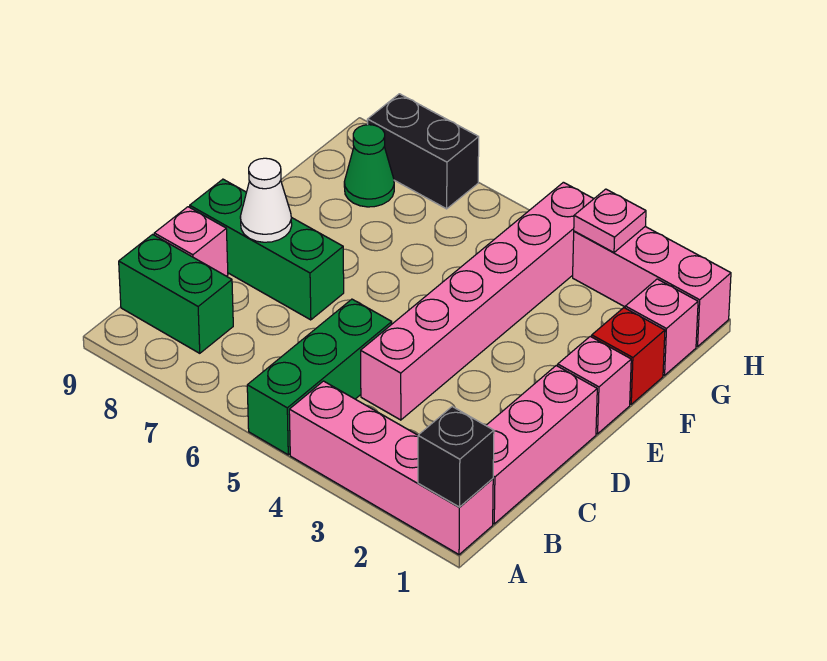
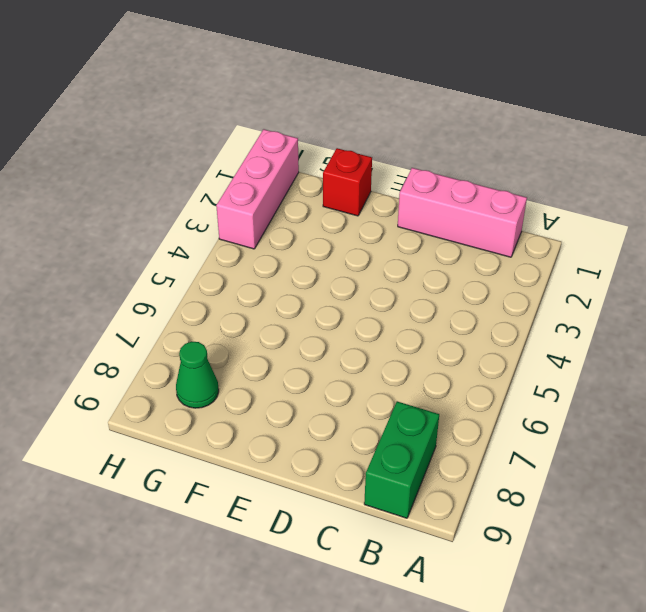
none -> pink brick A1:A4 level 1
none -> green brick A5:C5 level 1
none -> pink brick C4:H4 level 1

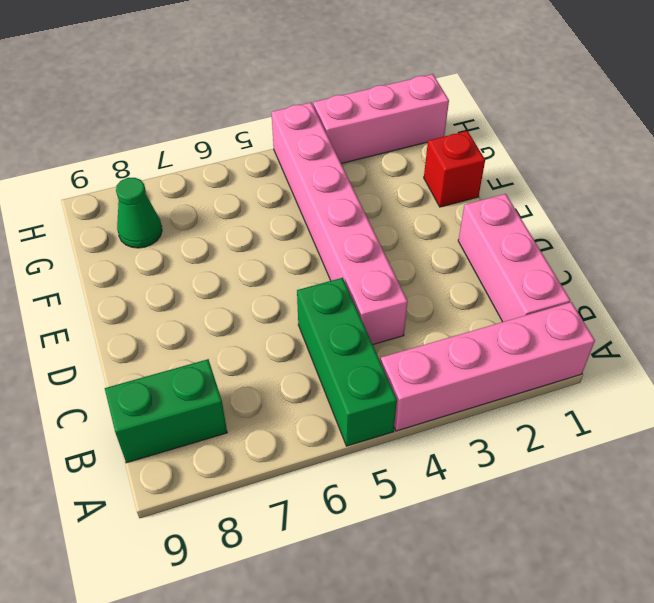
none -> pink brick C9 level 1
none -> green brick D7:D9 level 1
none -> pink brick E1 level 1

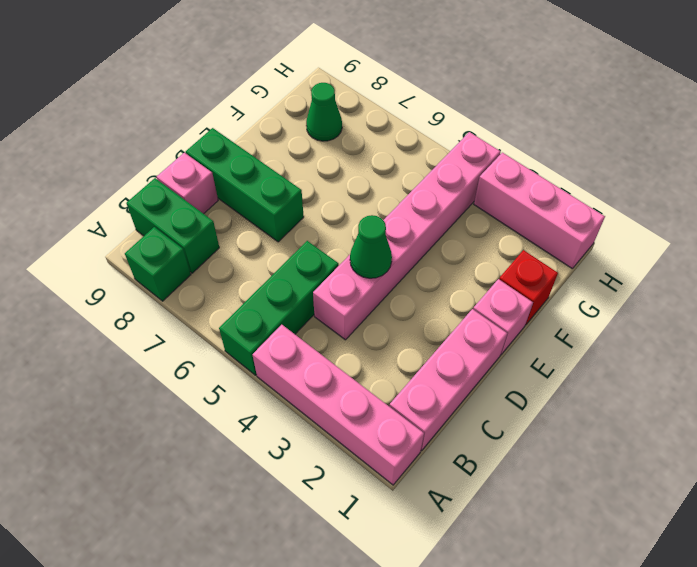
green brick A8 level 1 -> none
green cone D4 level 2 -> none
none -> pink brick G1 level 1
none -> black brick H7:H8 level 1
none -> black brick A1 level 2

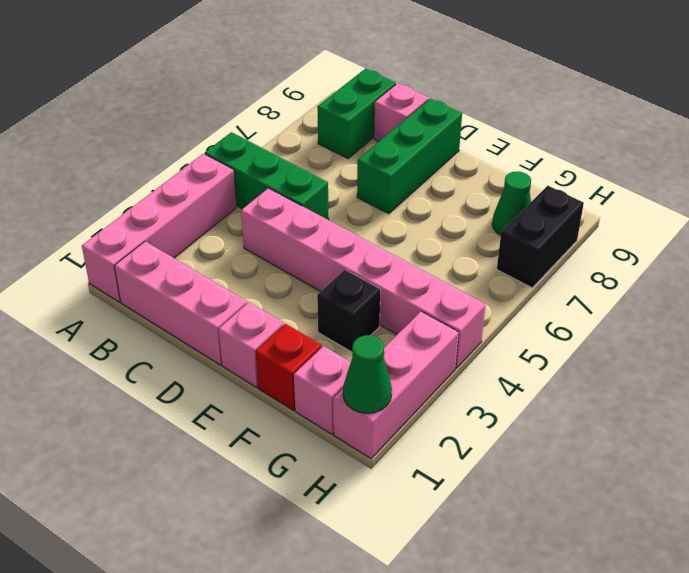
black brick F3 level 1 -> black brick A1 level 2
green cone H1 level 2 -> none
none -> white cone D8 level 2
none -> pink plate H3 level 2

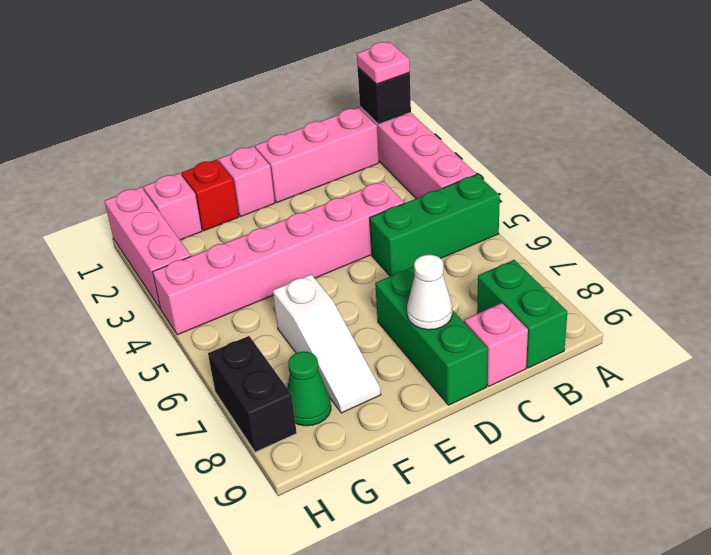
pink plate A1 level 3 -> pink plate H3 level 2
white slope F6:F8 level 1 top 6 -> none

